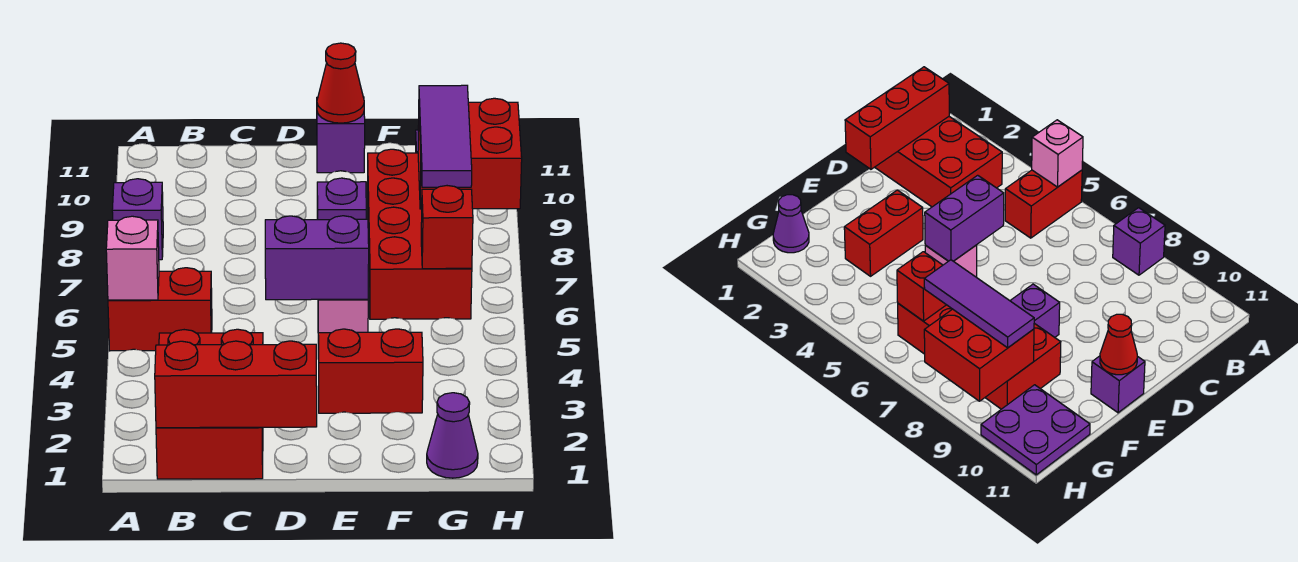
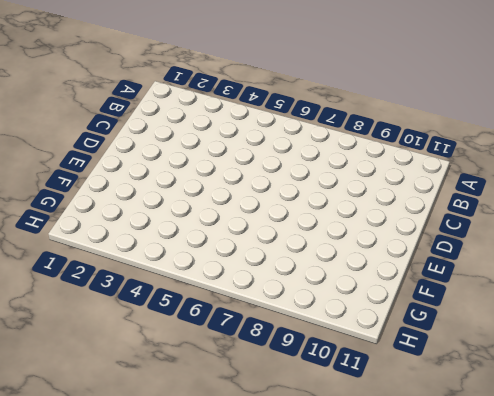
none -> red brick A5:B5 level 1
none -> purple brick A8 level 1
none -> red brick B1:C3 level 1

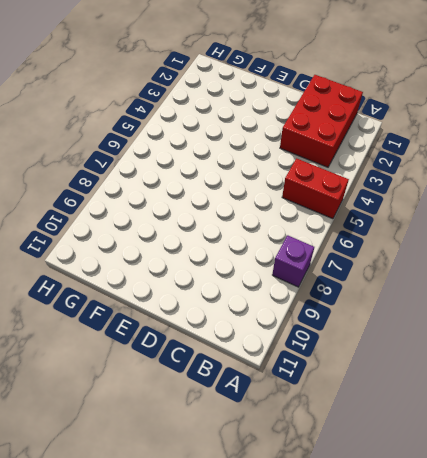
none -> red brick E3:F3 level 1
none -> pink brick E5 level 1
none -> purple brick E8 level 1

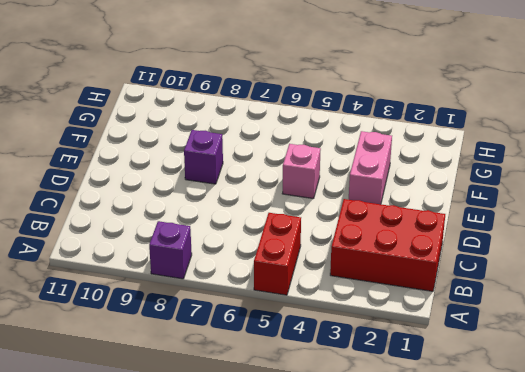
pink brick E3:F3 level 1 -> red brick E3:F3 level 1
none -> purple brick E11 level 1
none -> red brick F6:G9 level 1
none -> purple cone G1 level 1

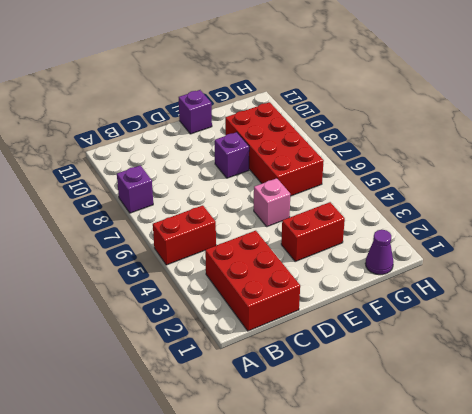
none -> purple plate G10:H11 level 1
none -> pink brick A5 level 2
none -> red brick B1:D1 level 2

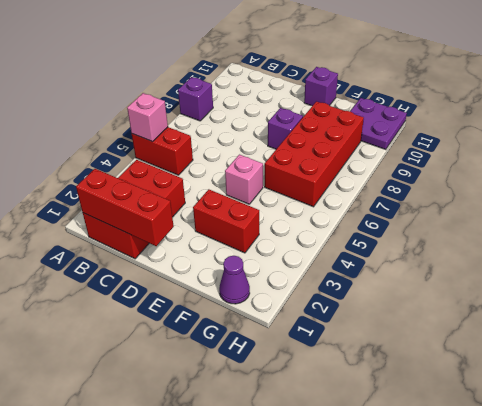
none -> purple brick D5:E5 level 2
none -> red cone E11 level 2
none -> red brick G6 level 2

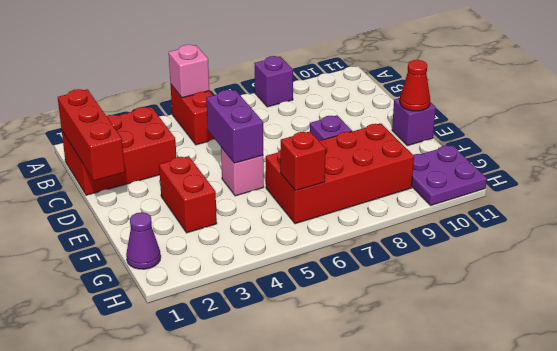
none -> red brick G8:H9 level 2
none -> purple tile G7:G9 level 3

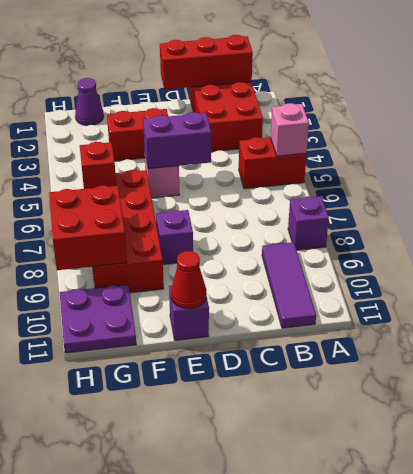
purple tile B9:B11 level 1 -> purple tile G7:G9 level 3

